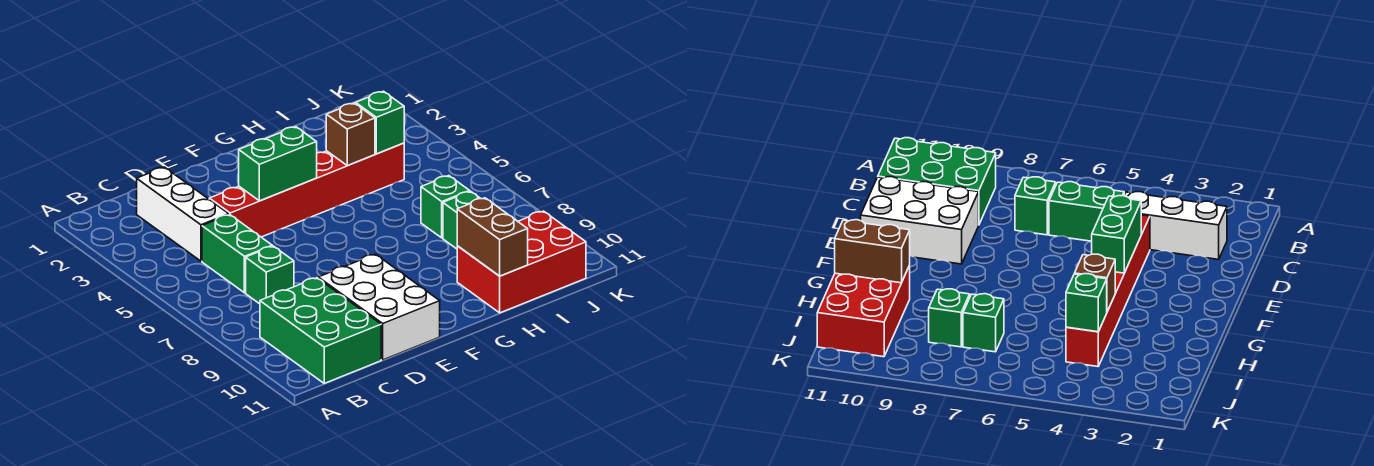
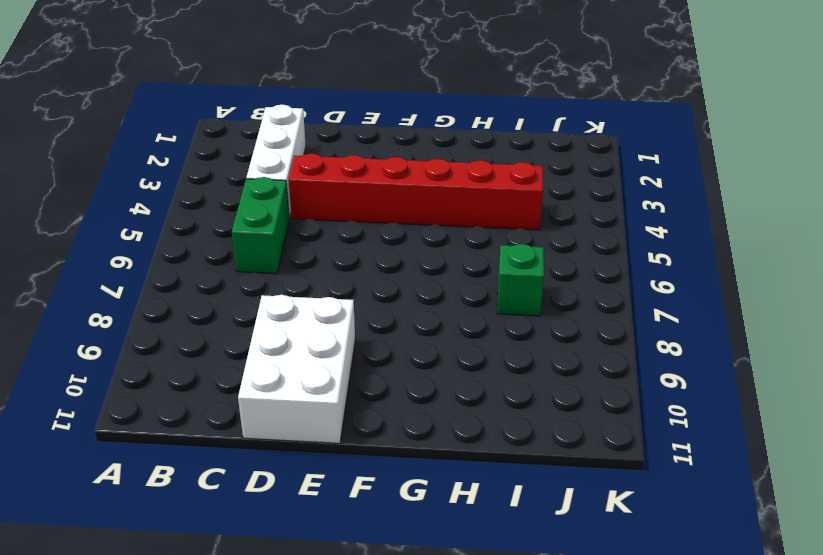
none -> green brick B9:C11 level 1
none -> green brick C7 level 1
none -> red brick H10:J11 level 1

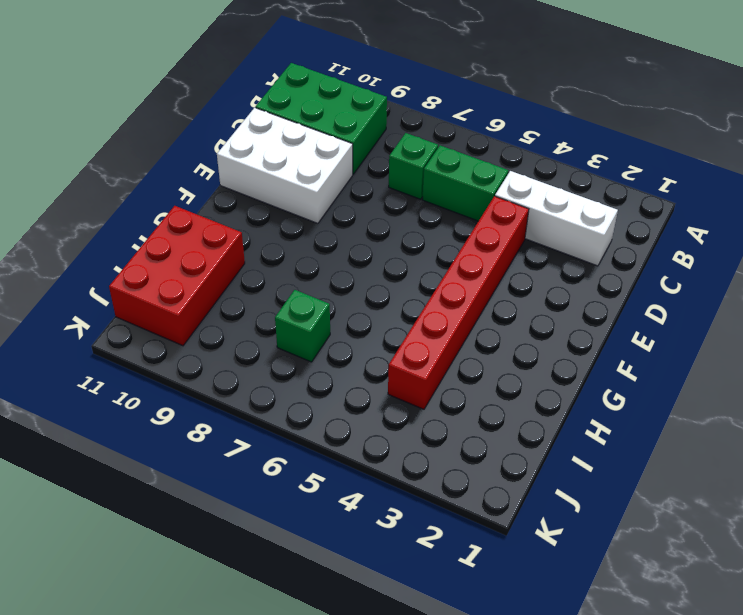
none -> green brick I8 level 1
none -> green brick E4:F4 level 2
none -> brown brick H4 level 2

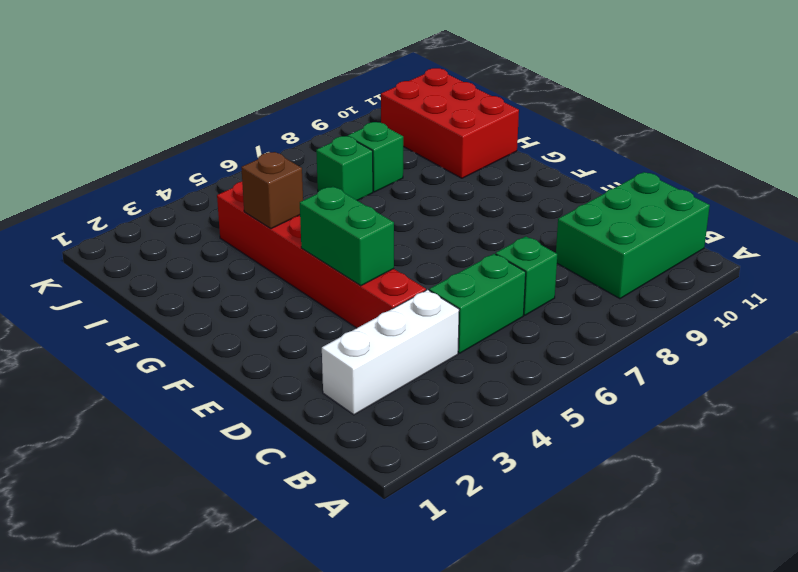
none -> white brick D9:E11 level 1
none -> brown brick H10:H11 level 2
none -> green brick I4 level 2

